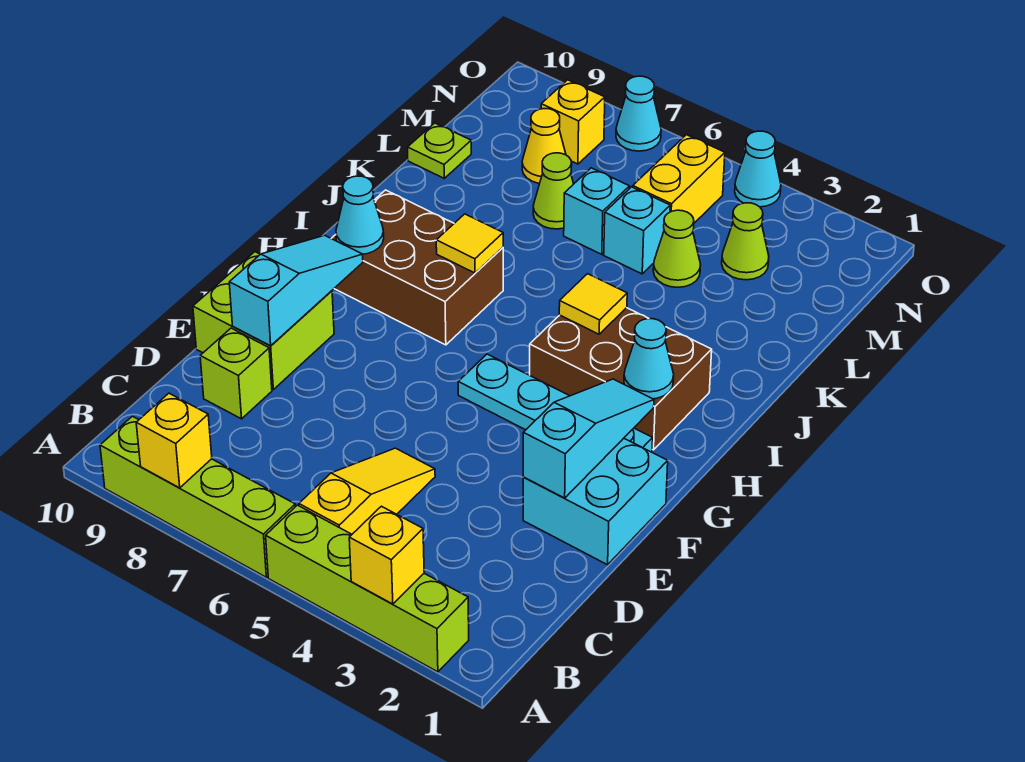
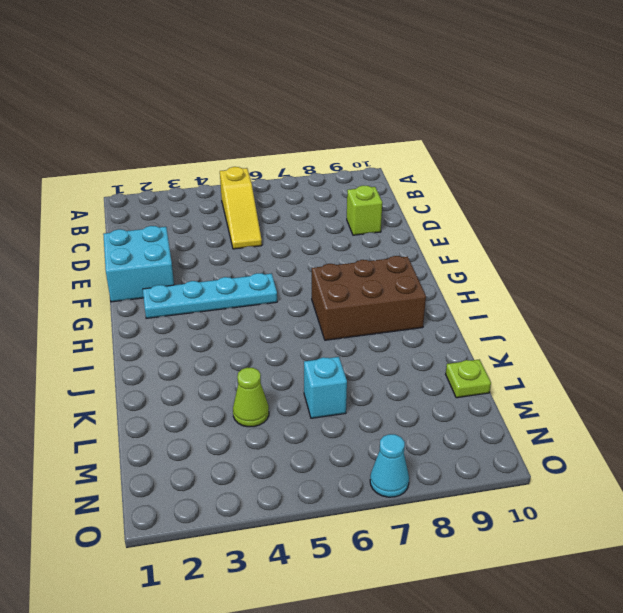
none -> lime brick A2:A5 level 1
none -> lime brick A6:A9 level 1
none -> lime brick E9:F10 level 1

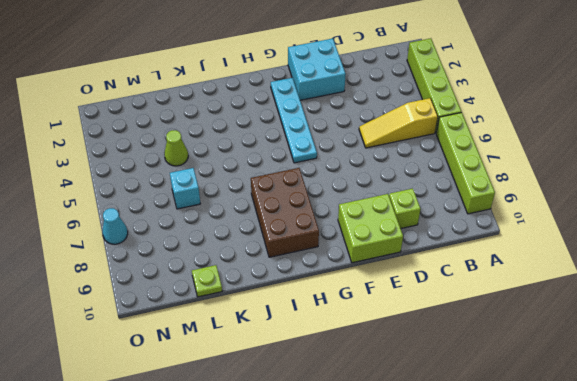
none -> brown brick H2:I4 level 1
none -> cyan brick L5 level 1
none -> lime cone L7 level 1

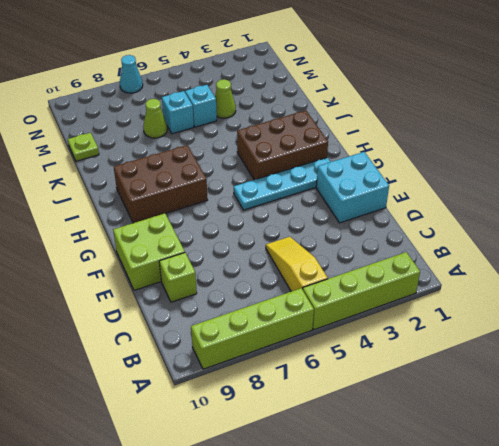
none -> lime cone M3 level 1
none -> yellow brick M5:N5 level 1
none -> yellow cone M8 level 1

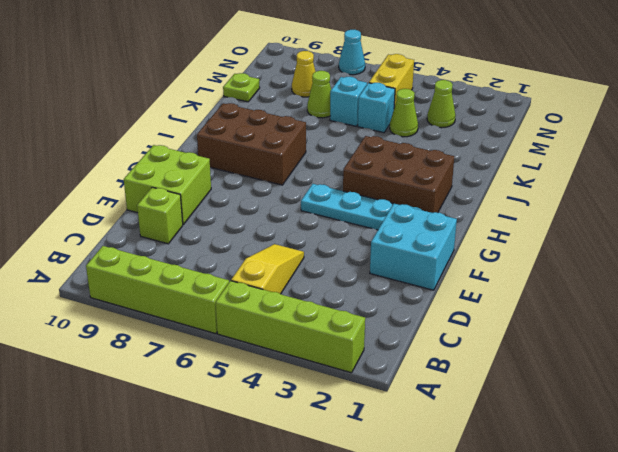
none -> yellow brick N8 level 1
none -> cyan cone O4 level 1
none -> yellow brick A3 level 2

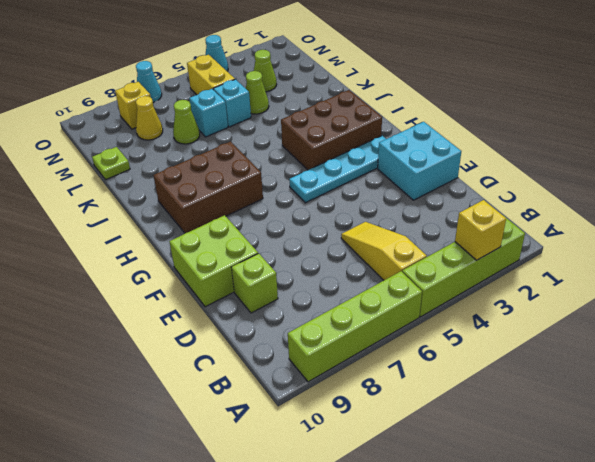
none -> yellow brick A8 level 2
none -> cyan slope E2:G2 level 2 top E
none -> cyan slope E9:G9 level 2 top E

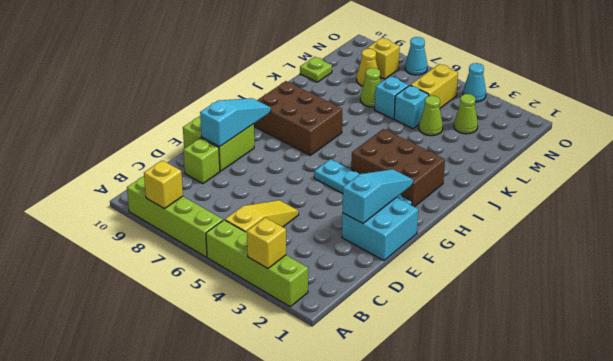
none -> cyan cone H2 level 2
none -> cyan cone H9 level 2
none -> yellow tile I4 level 2

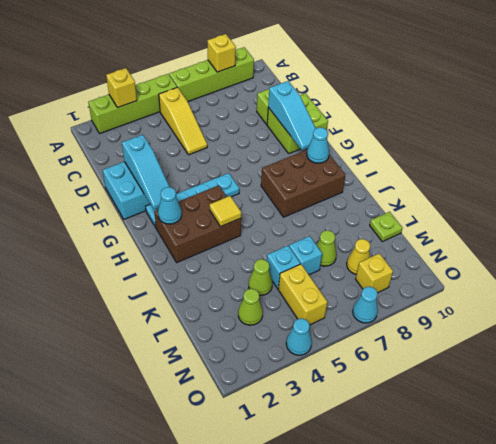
none -> yellow tile I7 level 2

